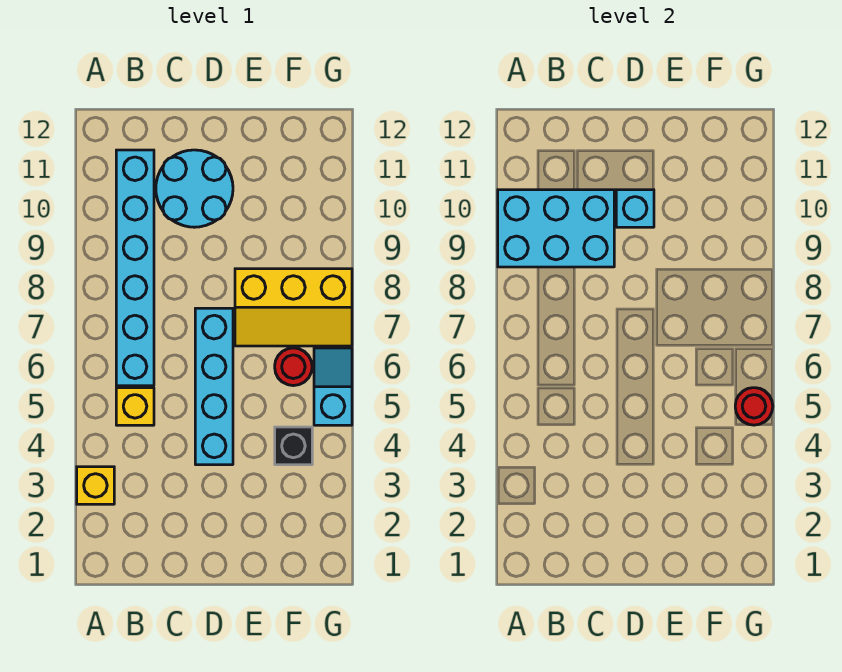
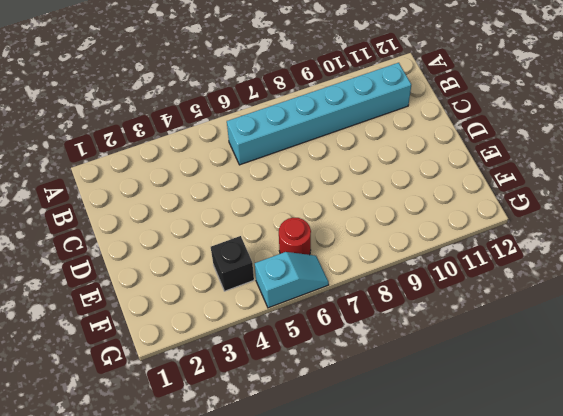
none -> yellow brick A3 level 1
none -> yellow brick B5 level 1
none -> cyan round brick C10:D11 level 1

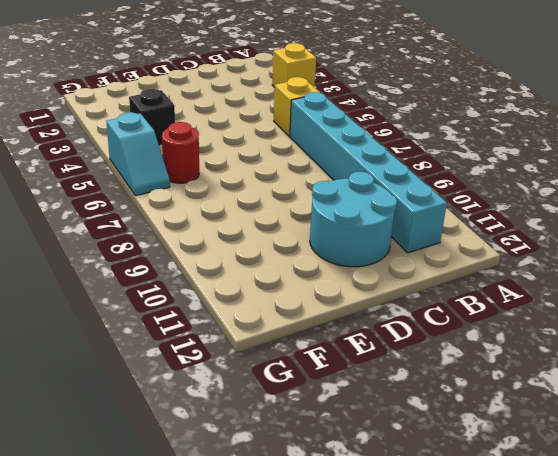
none -> cyan brick D4:D7 level 1
none -> yellow slope E7:G8 level 1 top 8
none -> cyan brick A9:C10 level 2

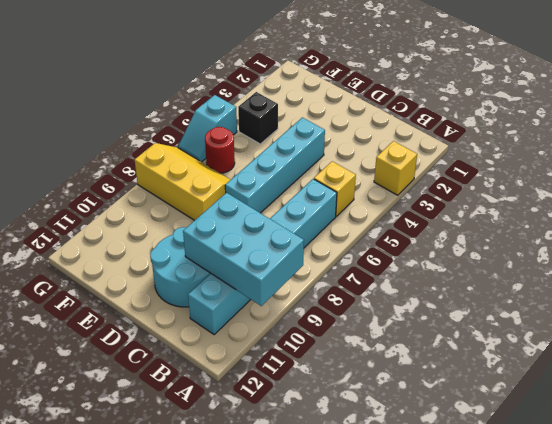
none -> cyan brick D10 level 2
none -> red round brick G5 level 2

